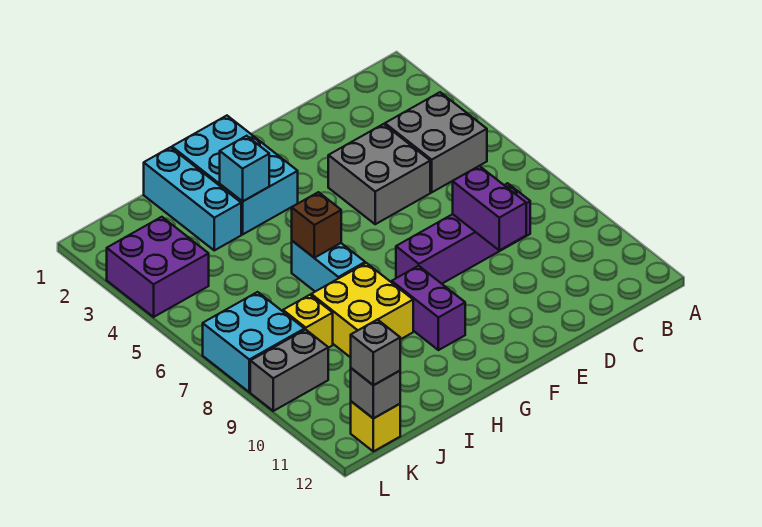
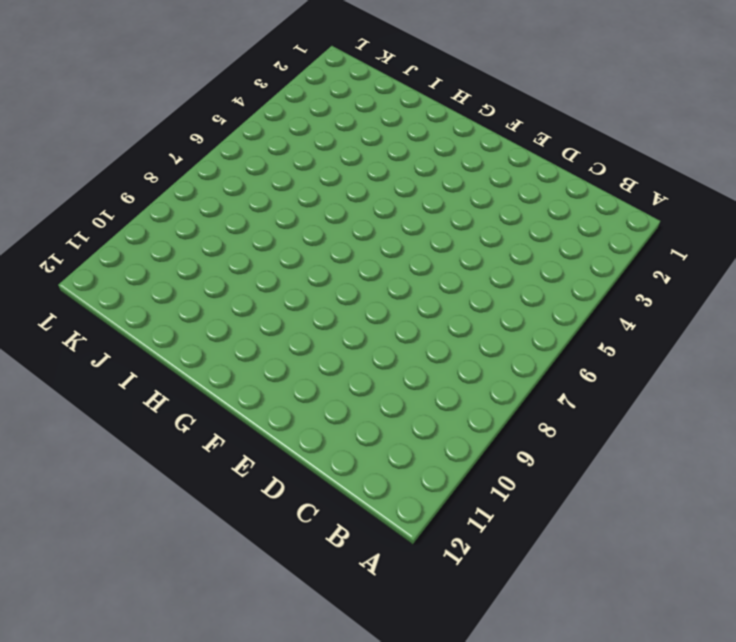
none -> grey brick B4:C5 level 1
none -> purple brick C8:F8 level 1
none -> grey brick D4:E5 level 1

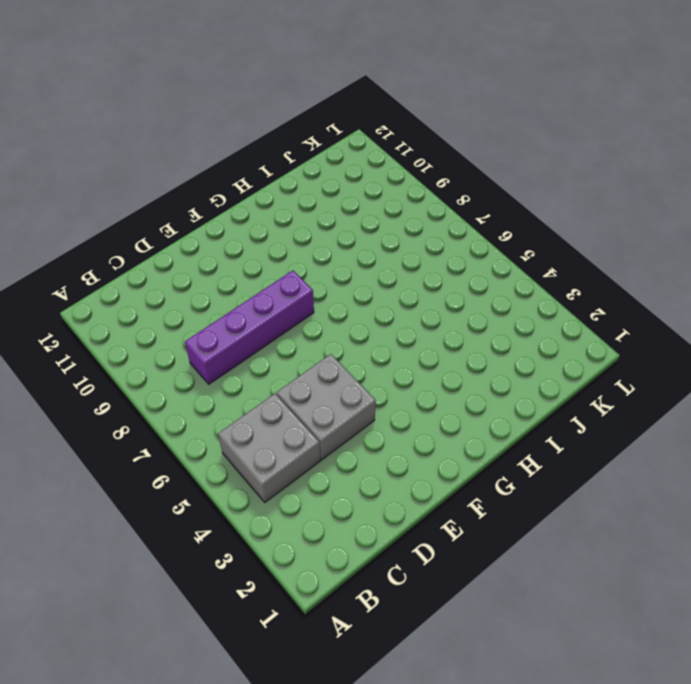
none -> cyan brick G1:H3 level 1
none -> purple brick G9:G10 level 1
none -> cyan brick H6:H7 level 1

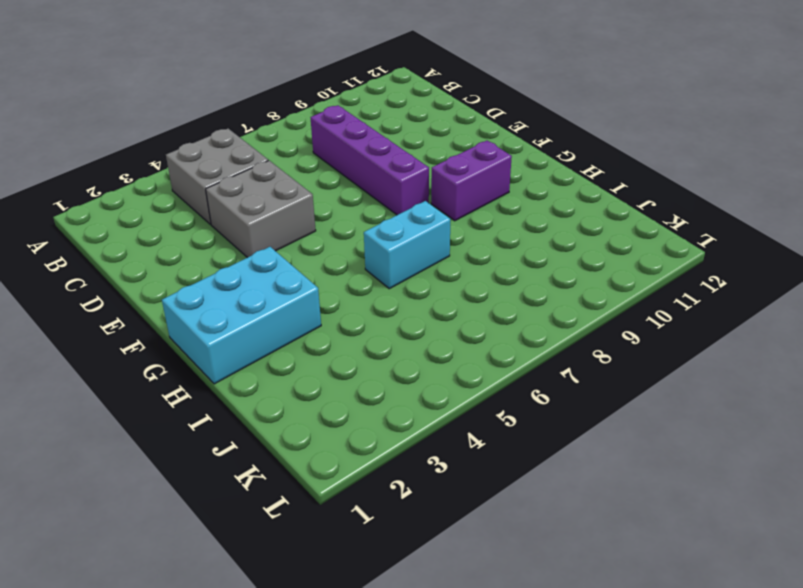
none -> yellow brick H8:I9 level 1
none -> cyan brick I1:I3 level 1
none -> yellow brick J8 level 1

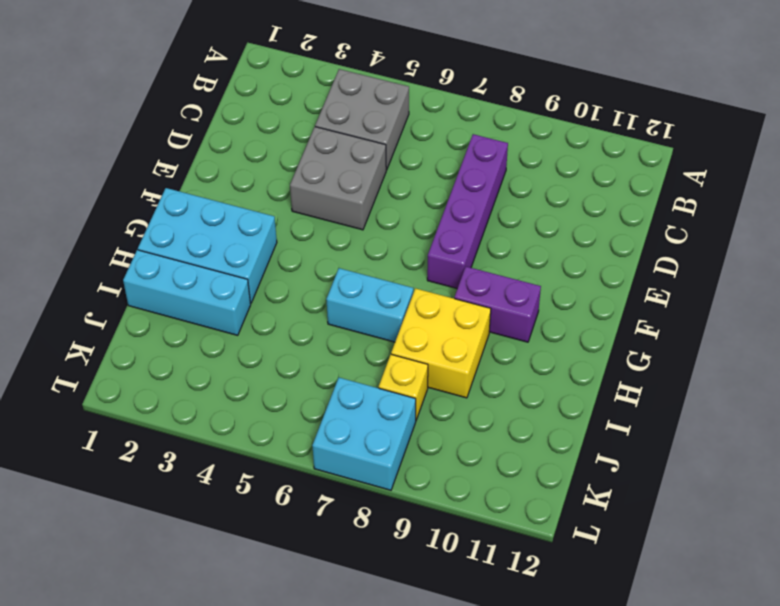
none -> purple brick K3:L4 level 1
none -> grey brick K9:L9 level 1
none -> yellow brick K12 level 1

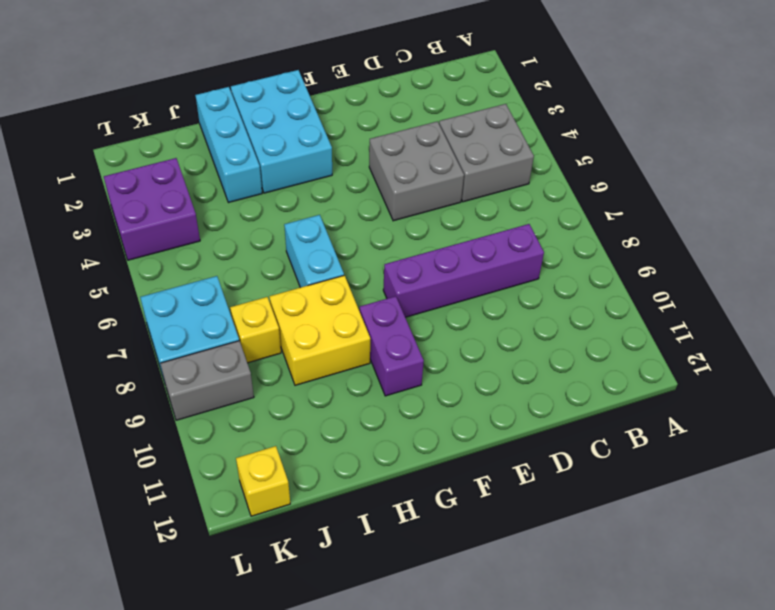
none -> purple brick D8:D9 level 2
none -> cyan brick H3 level 2
none -> brown brick H6 level 2

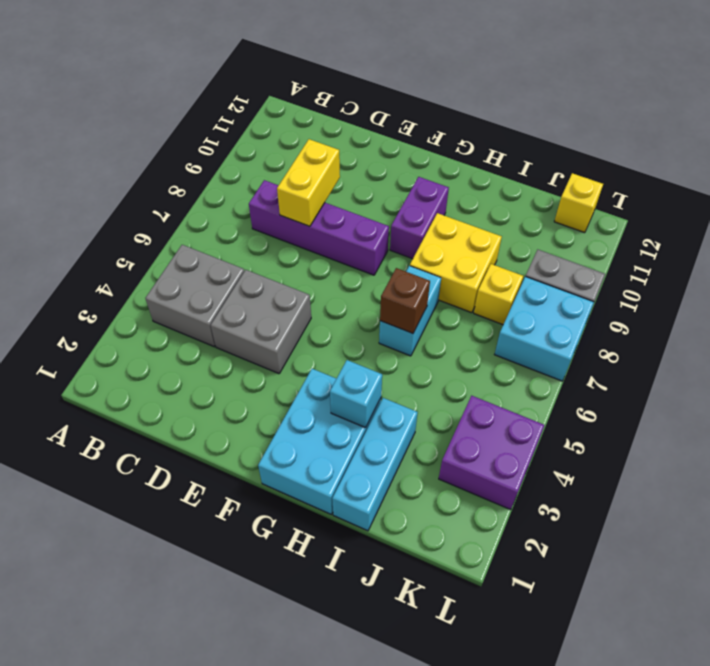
yellow brick D8:D9 level 2 -> purple brick D8:D9 level 2
none -> grey brick K12 level 2
none -> grey brick K12 level 3

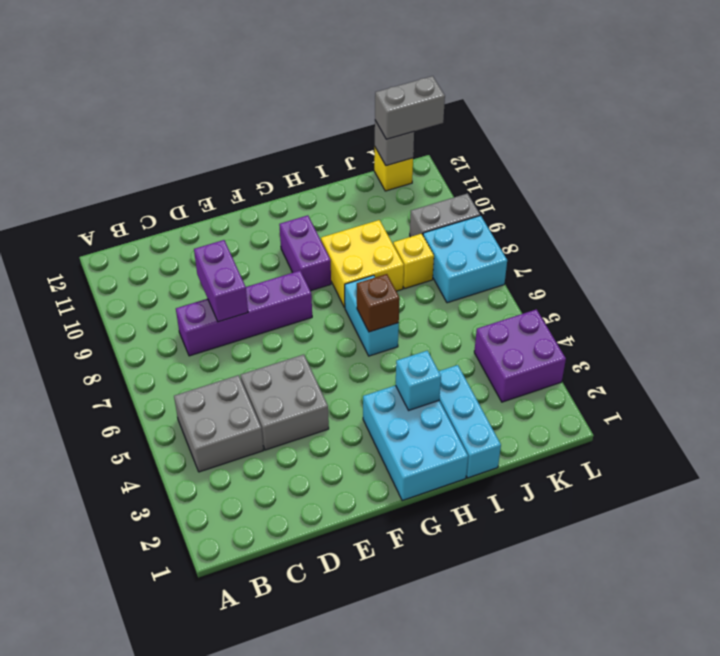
grey brick K12:L12 level 3 -> grey brick K12 level 3

